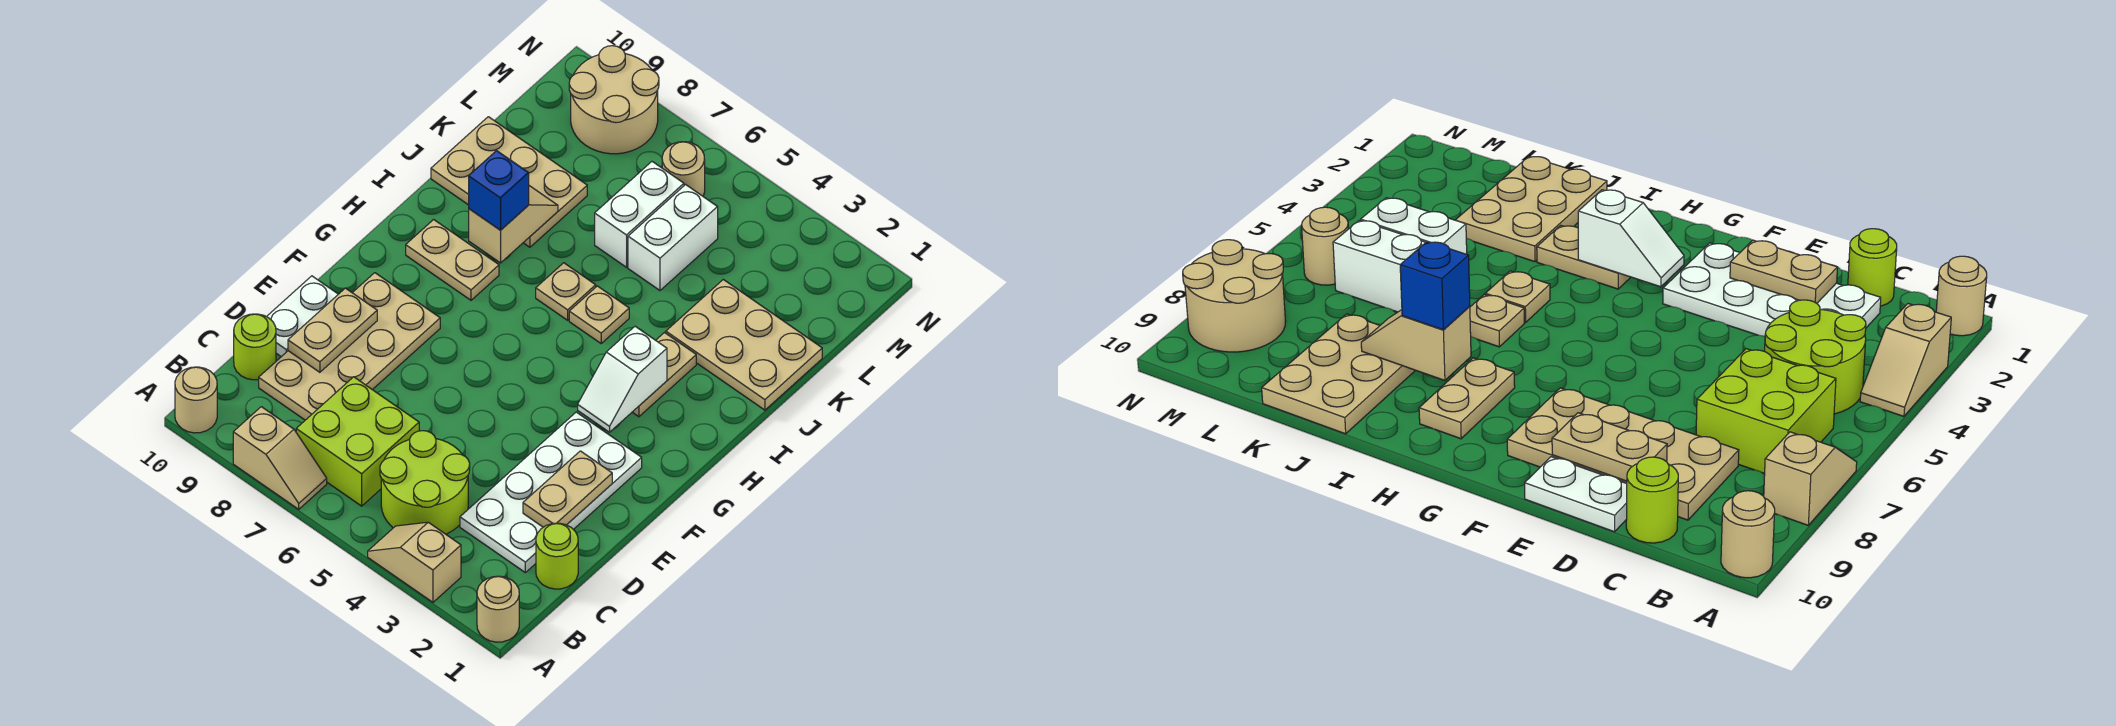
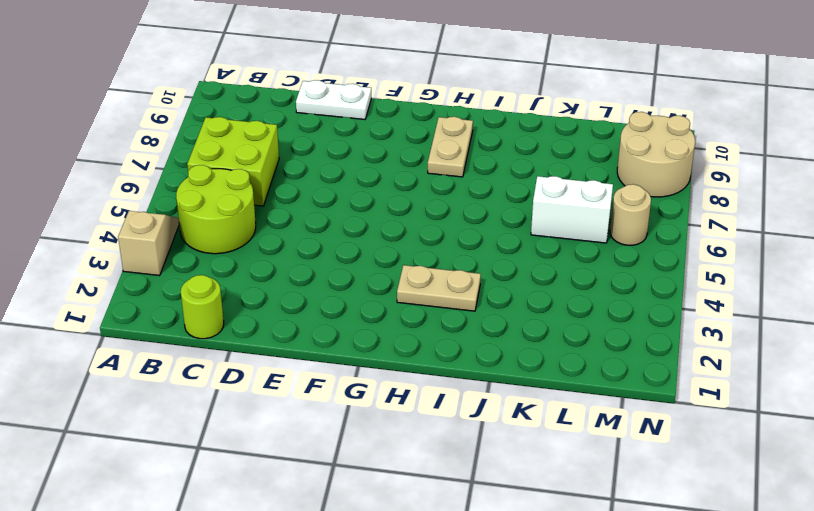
none -> tan round brick A1 level 1
none -> tan slope A7:A8 level 1 top 8
none -> tan round brick A10 level 1

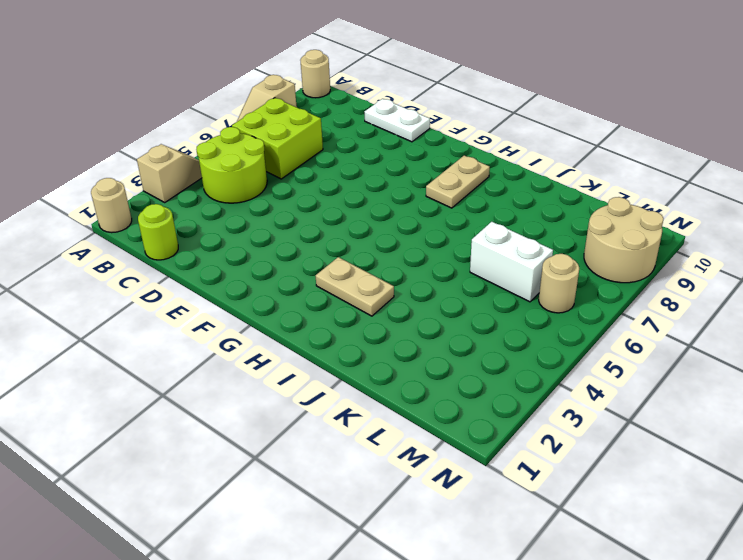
none -> white plate C2:F3 level 1
none -> tan plate C8:F9 level 1
none -> lime round brick C10 level 1

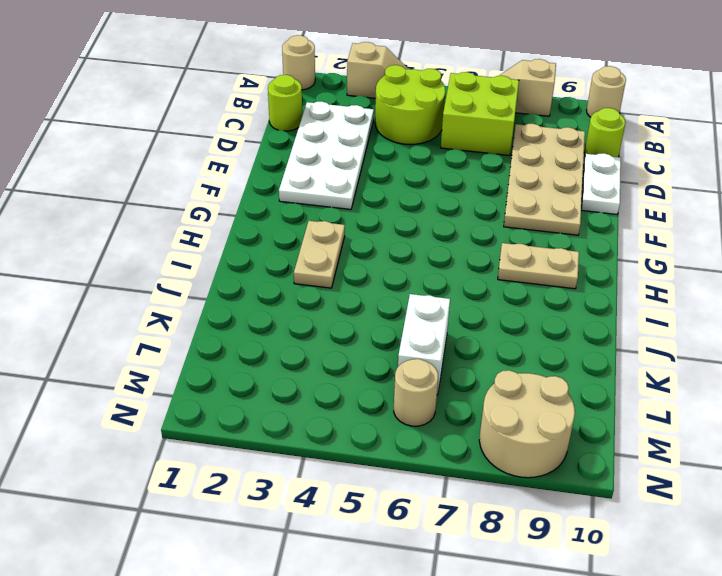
none -> tan plate I5 level 1
none -> tan plate I6 level 1
none -> tan plate J1:K3 level 1

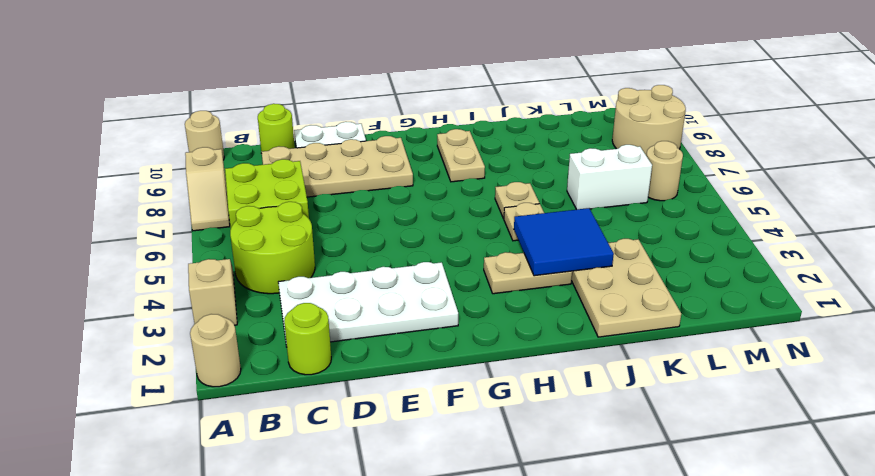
blue tile I3:J4 level 2 -> none
none -> tan plate J8:K10 level 1
none -> white brick K5:L5 level 1
none -> tan plate D2:E2 level 2

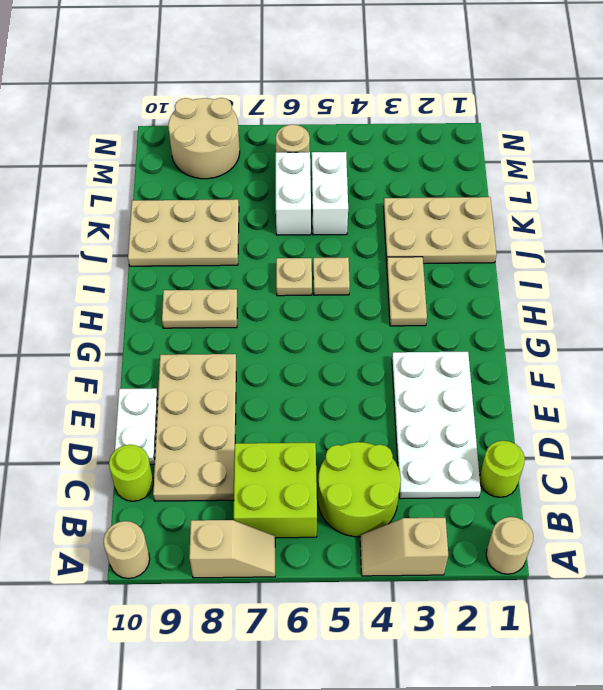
none -> tan plate D2:E2 level 2
none -> tan plate D9:E9 level 2
none -> white slope G3:H3 level 2 top H

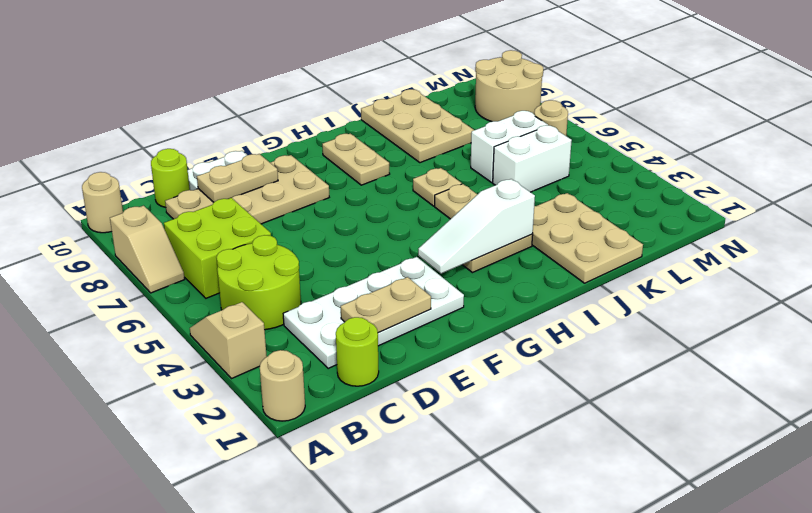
white slope G3:I3 level 2 top I -> white slope G3:H3 level 2 top H
none -> tan slope I8:J8 level 2 top I
none -> blue brick I8 level 3

